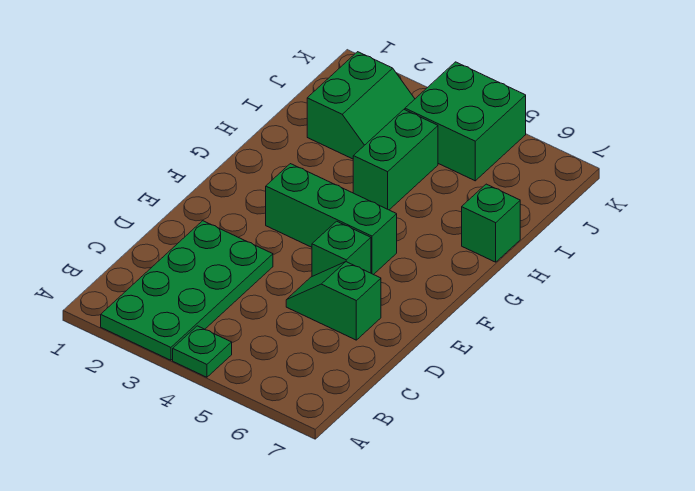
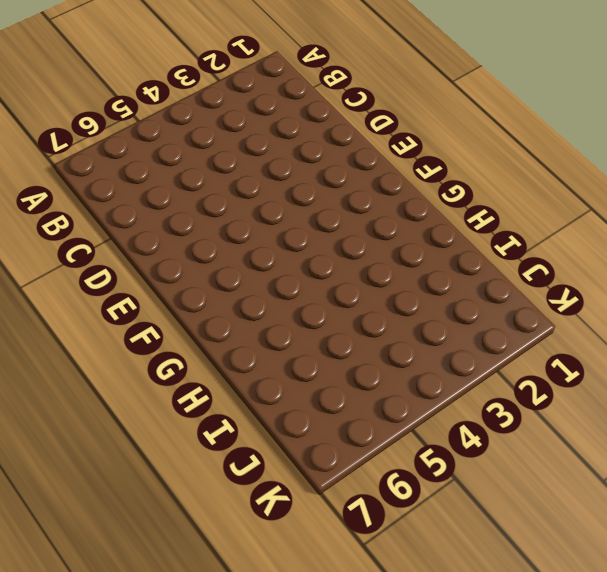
none -> green plate A2:D3 level 1
none -> green plate A4 level 1

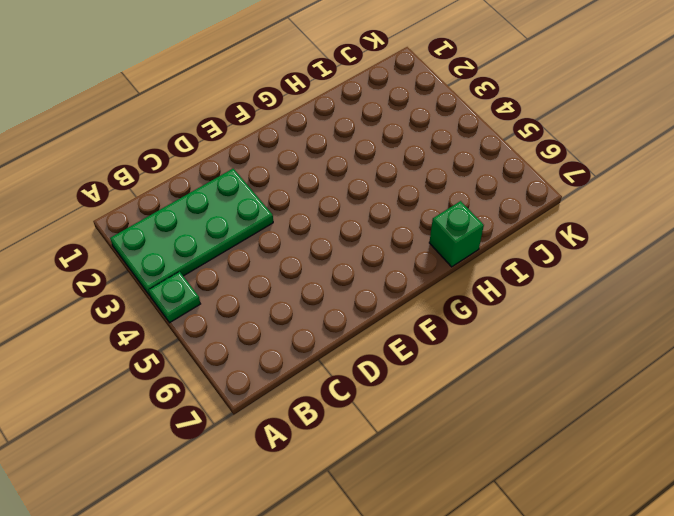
none -> green slope D5:D6 level 1 top 6
none -> green brick E5 level 1

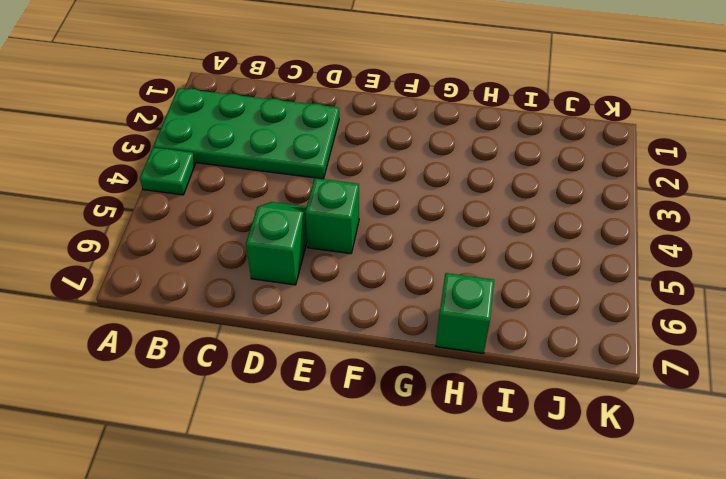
none -> green brick F3:F5 level 1
none -> green brick H4:I4 level 1

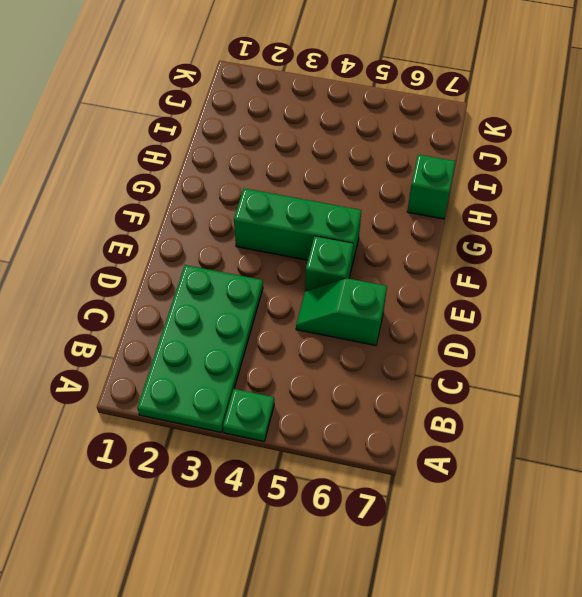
none -> green brick H4:I4 level 1
none -> green slope I2:J3 level 1 top 2

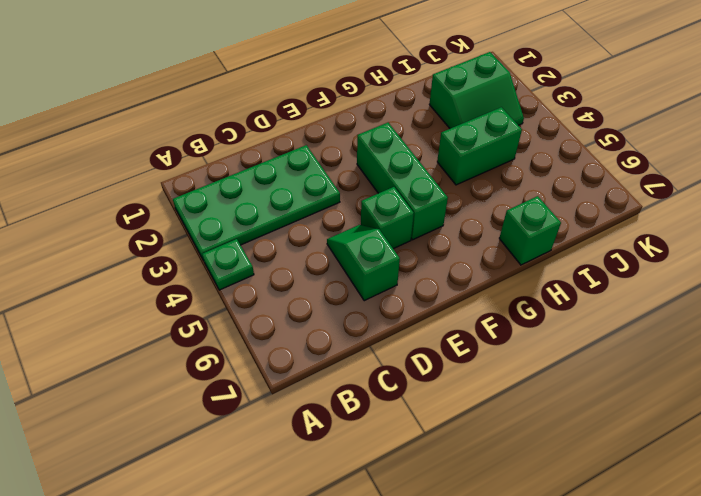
none -> green brick J4:K5 level 1

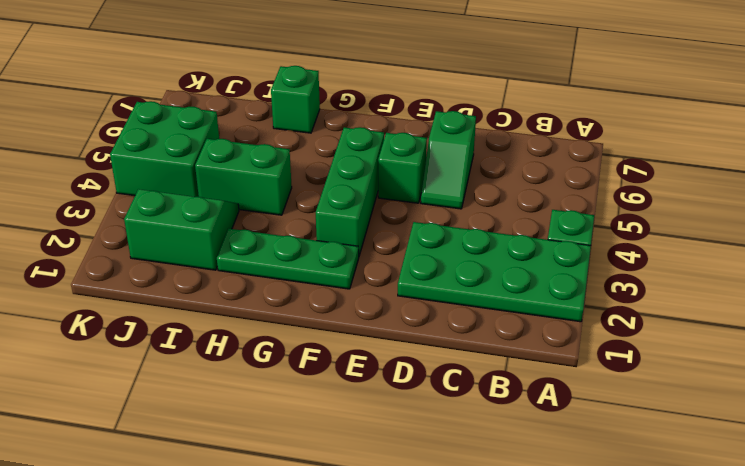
green plate F2:H2 level 1 -> none

